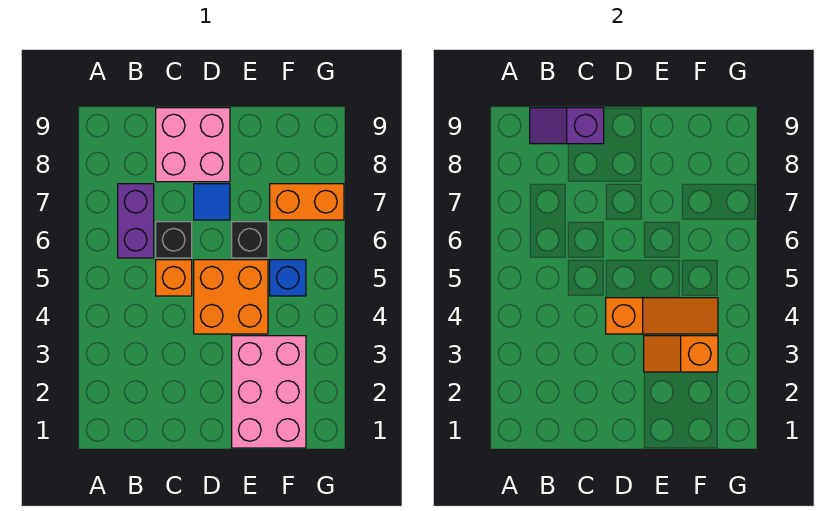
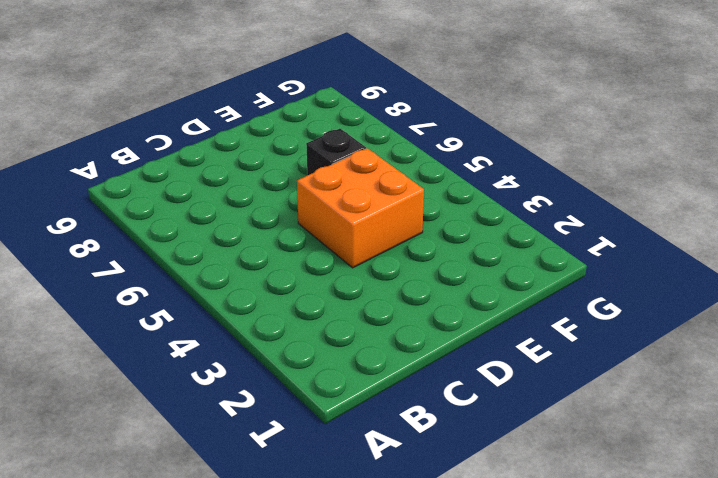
none -> purple brick B6:B7 level 1
none -> orange brick C5 level 1
none -> black brick C6 level 1

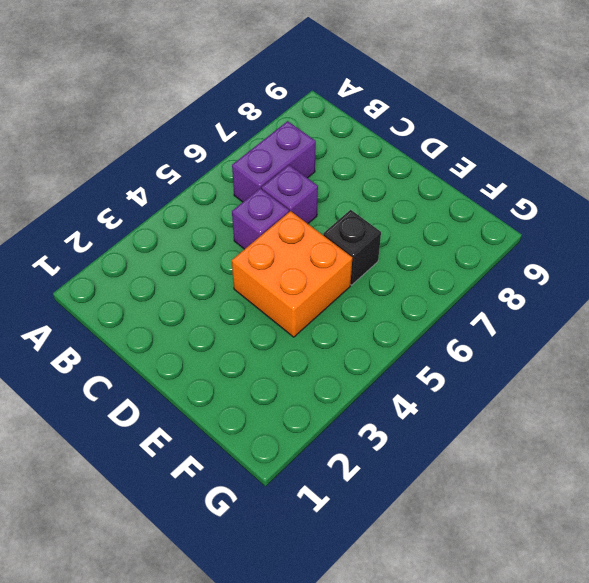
purple brick C5 level 1 -> orange brick C5 level 1
purple brick C6 level 1 -> black brick C6 level 1
none -> pink brick C8:D9 level 1
none -> blue tile D7 level 1
none -> pink brick E1:F3 level 1

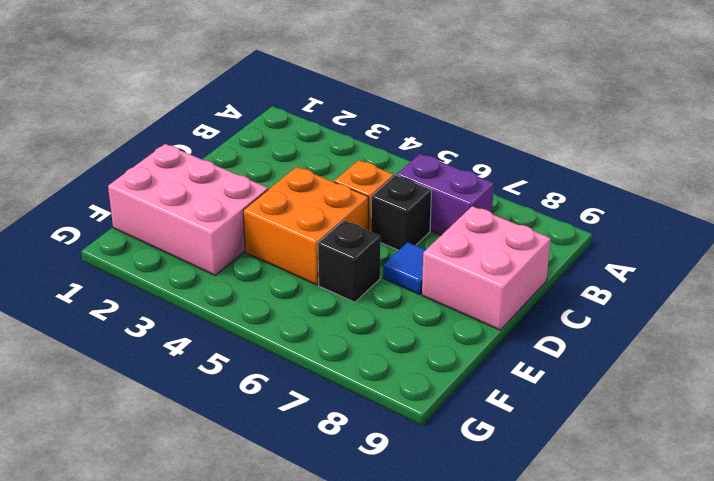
none -> blue brick F5 level 1
none -> orange brick F7:G7 level 1
none -> purple slope B9:C9 level 2 top C

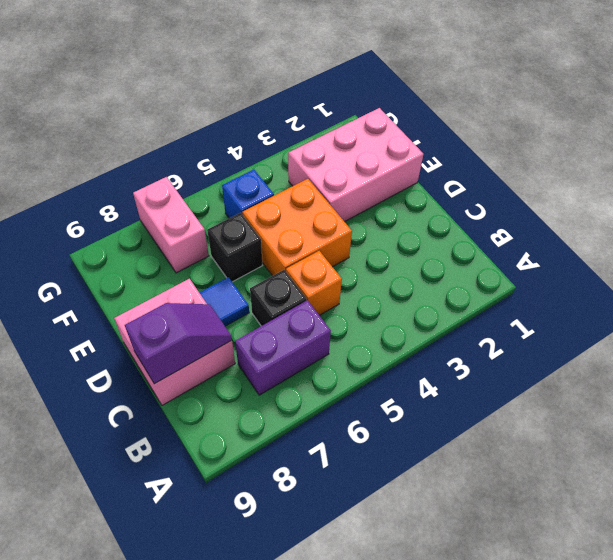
purple slope C8:C9 level 2 top 9 -> purple slope B9:C9 level 2 top C
pink brick F7:G7 level 1 -> orange brick F7:G7 level 1
none -> orange slope D4:F4 level 2 top D
none -> orange slope E3:F3 level 2 top F

